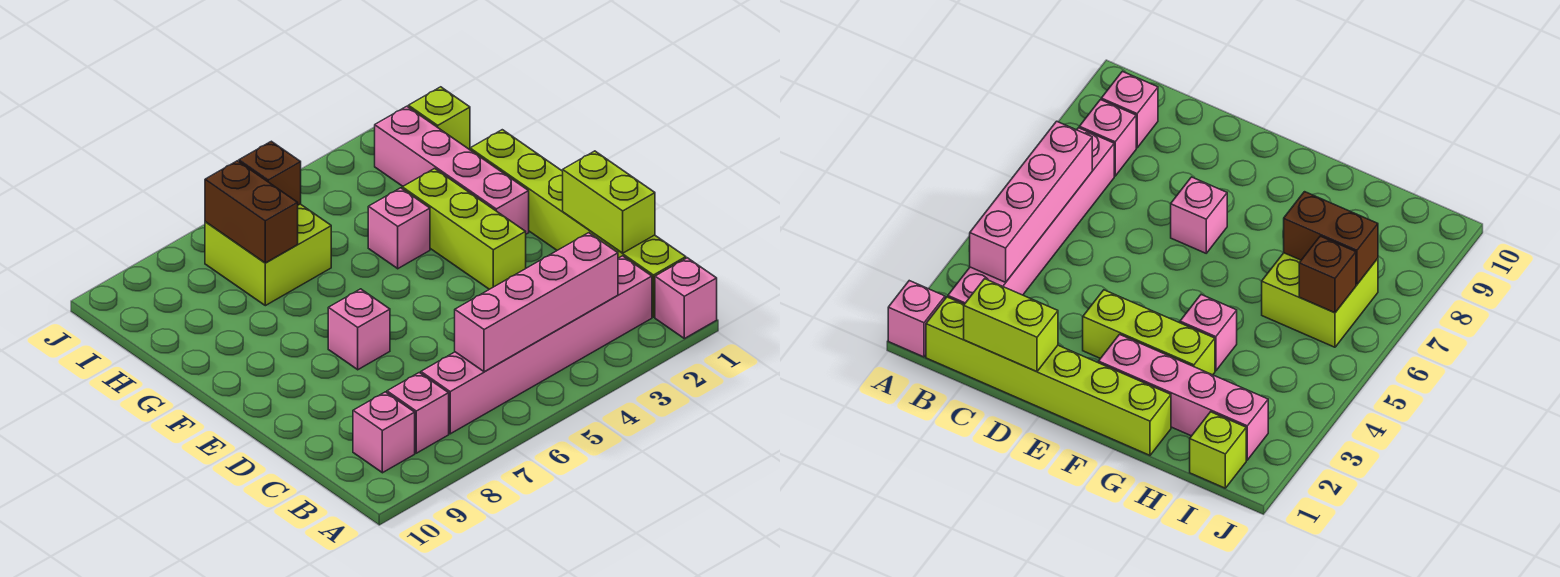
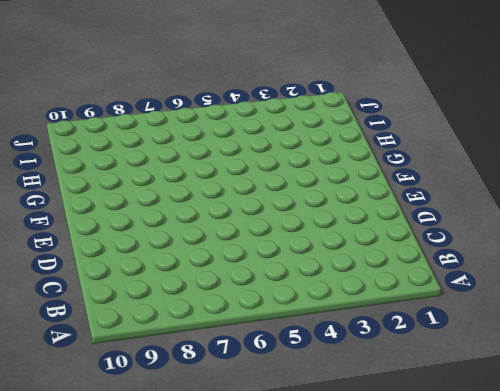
none -> pink brick A1 level 1
none -> lime brick B1:G1 level 1
none -> pink brick B2:B7 level 1

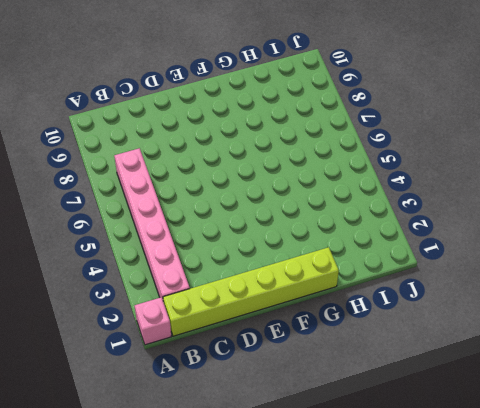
none -> pink brick B8 level 1
none -> pink brick B9 level 1
none -> lime brick E3:G3 level 1

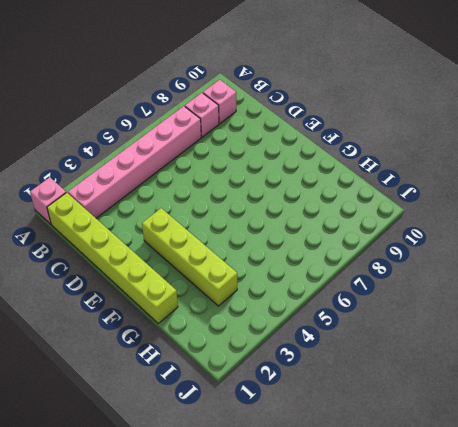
lime brick E3:H3 level 1 -> lime brick E3:G3 level 1
none -> pink brick E7 level 1
none -> pink brick F2:I2 level 1
none -> pink brick G4 level 1

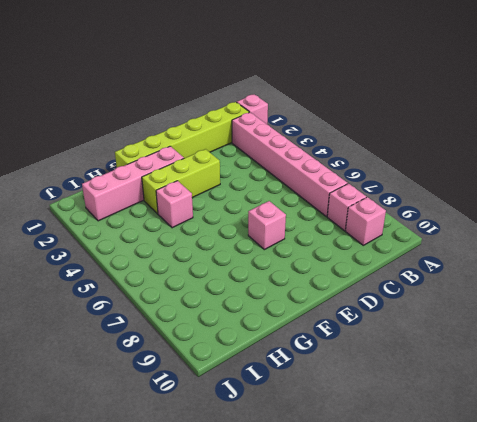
none -> lime brick H6:I7 level 1
none -> lime brick I1 level 1
none -> pink brick B3:B6 level 2

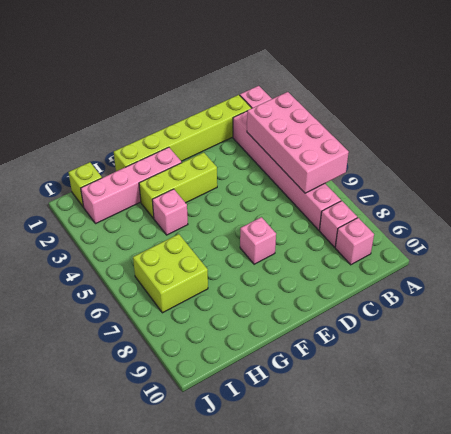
pink brick A3:B6 level 2 -> pink brick B3:B6 level 2
none -> lime brick C1:D1 level 2
none -> brown brick H7:I7 level 2
none -> brown brick I6 level 2

